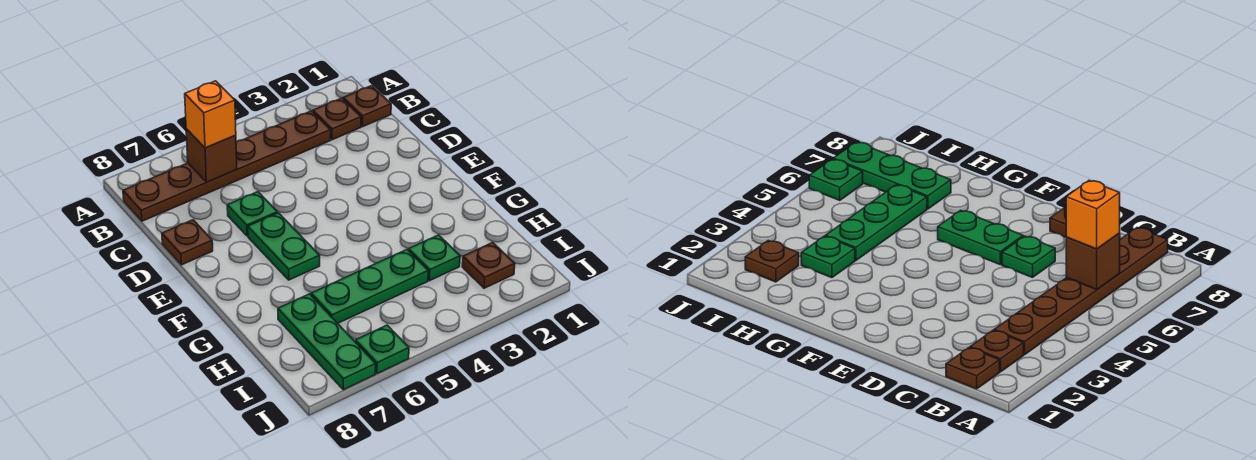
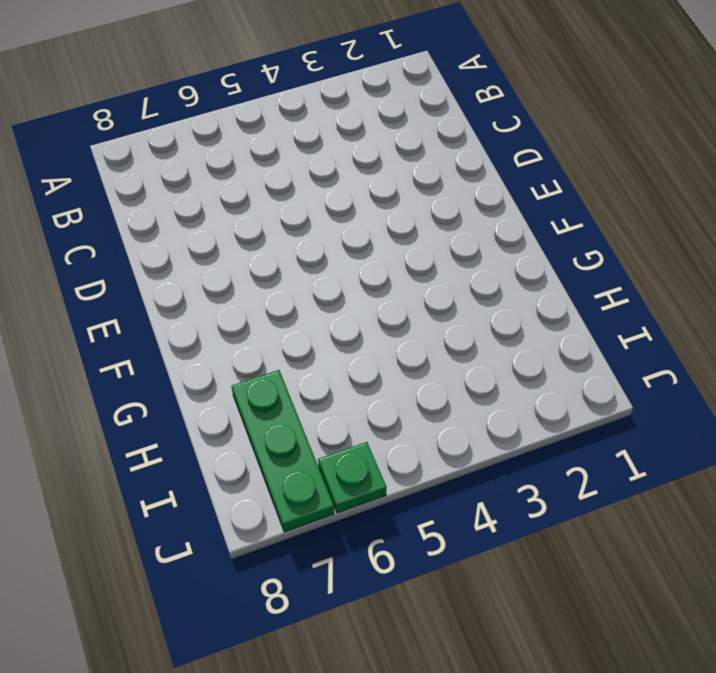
none -> brown plate B1 level 1
none -> brown plate B2 level 1
none -> brown plate B3:B8 level 1

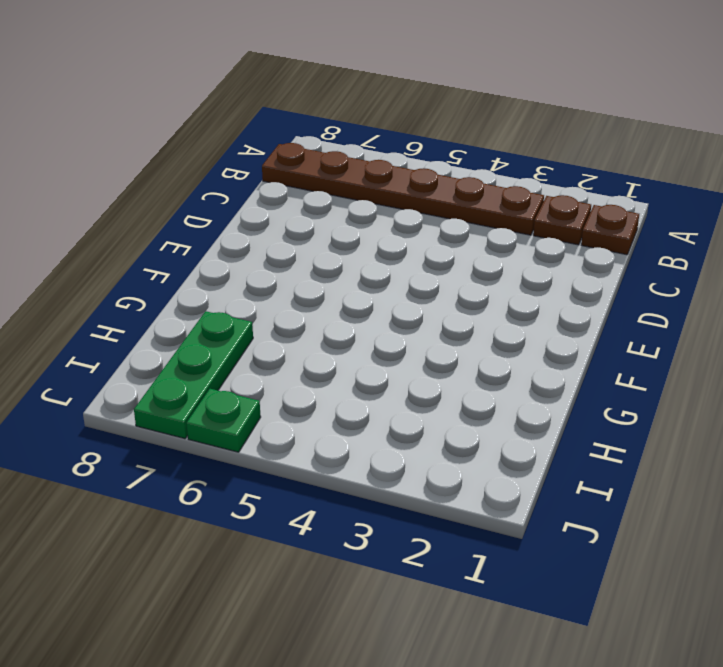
none -> green plate D6 level 1
none -> brown plate D8 level 1
none -> green plate E6:F6 level 1

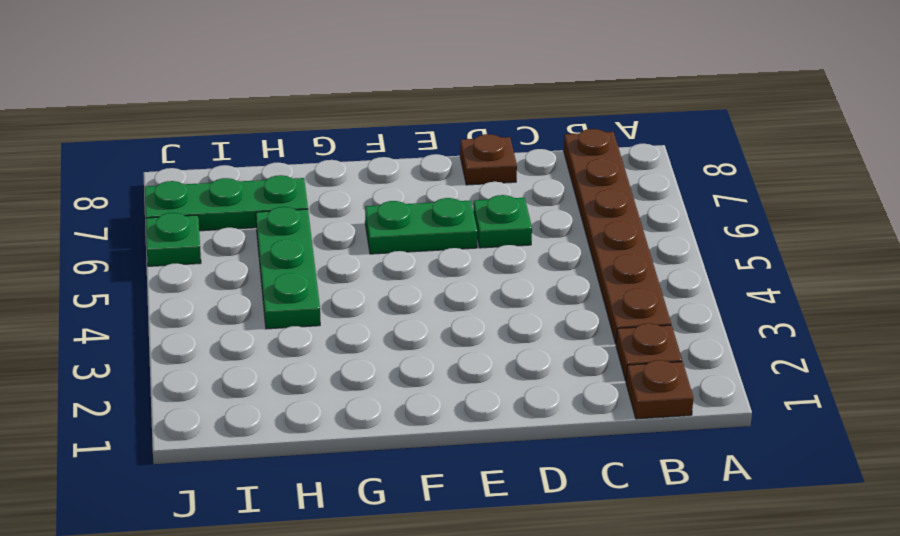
none -> green plate H3 level 1
none -> brown plate I2 level 1
none -> brown brick B6 level 2

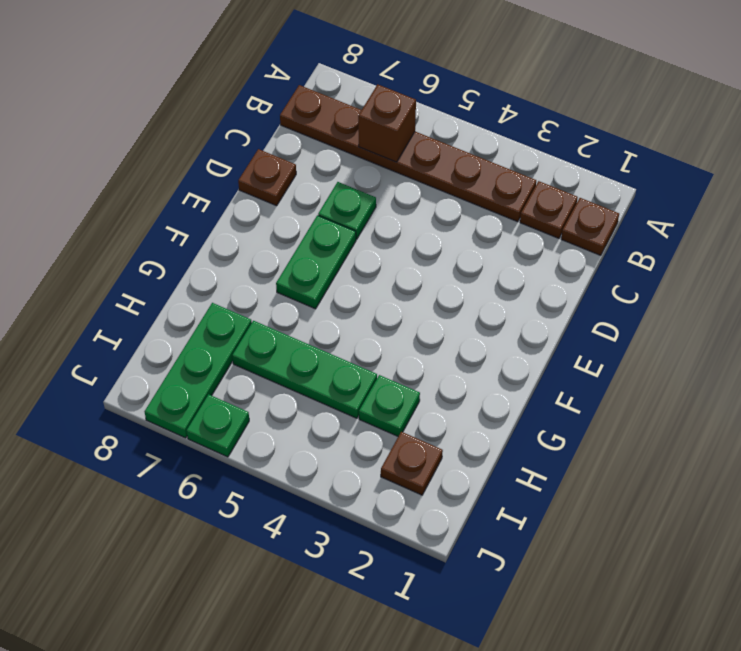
none -> orange brick B6 level 3

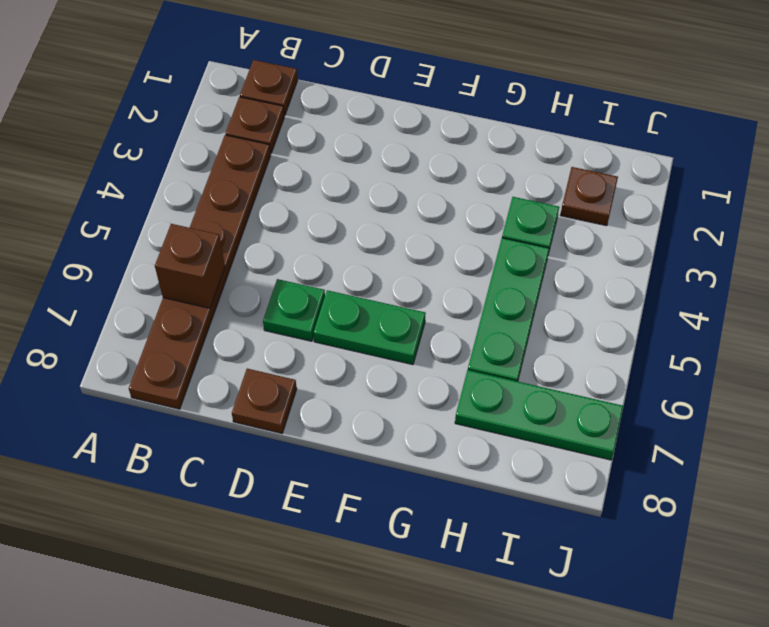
none -> green plate J6 level 1
none -> orange brick B6 level 3

